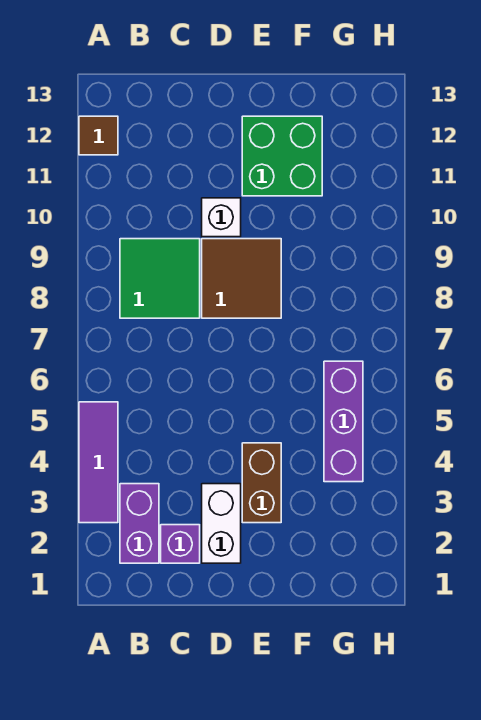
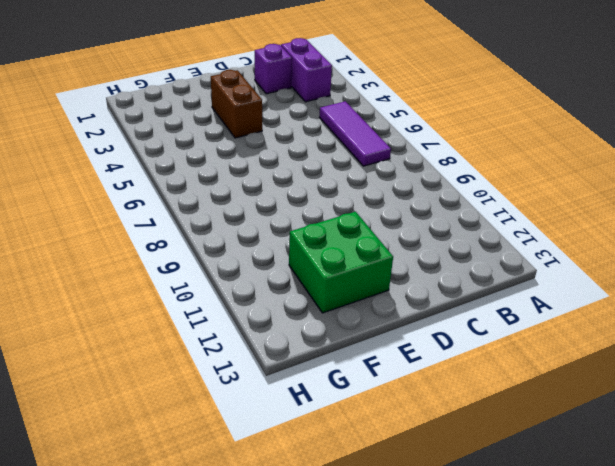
purple tile B5:B7 level 1 -> purple tile A3:A5 level 1
none -> brown tile A12 level 1
none -> green tile B8:C9 level 1

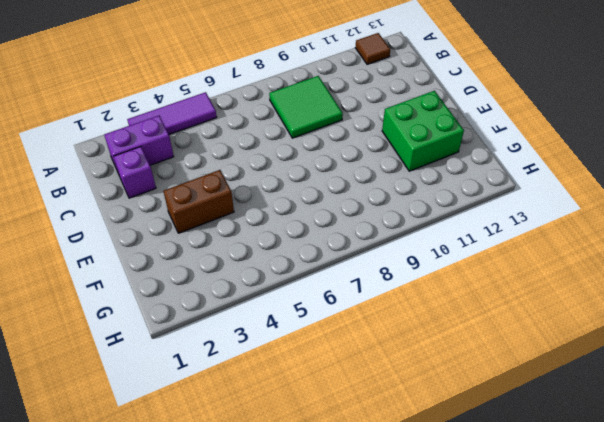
none -> white brick D2:D3 level 1
none -> brown tile D8:E9 level 1

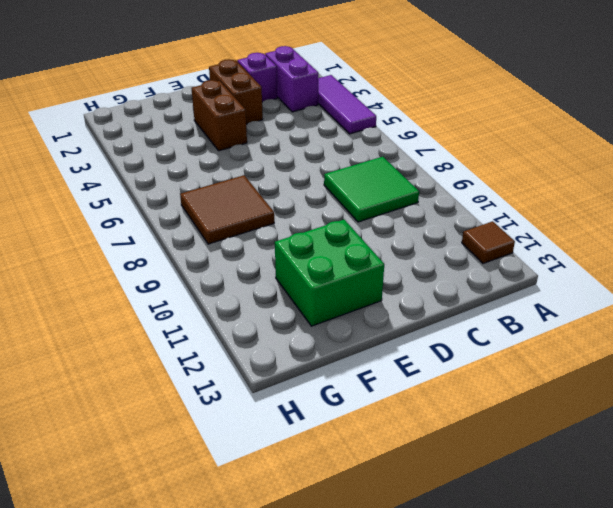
brown brick D2:D3 level 1 -> white brick D2:D3 level 1
brown tile F7:G8 level 1 -> brown tile D8:E9 level 1
none -> white brick D10 level 1
none -> purple brick G4:G6 level 1

